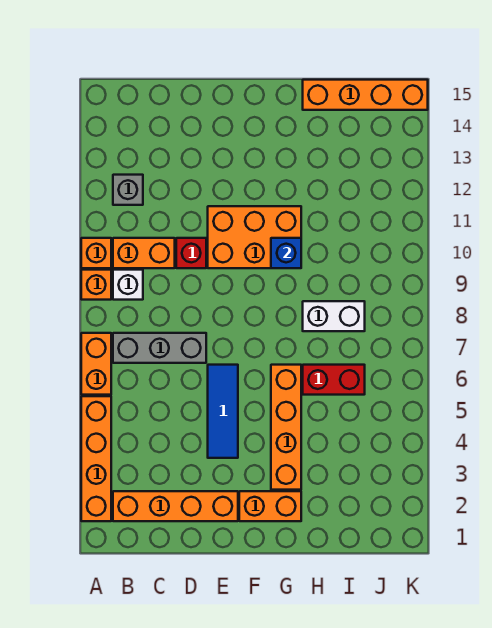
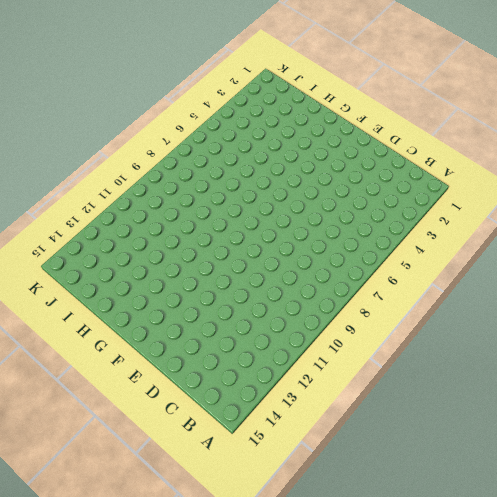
none -> orange brick A2:A5 level 1
none -> orange brick A6:A7 level 1
none -> orange brick A9 level 1

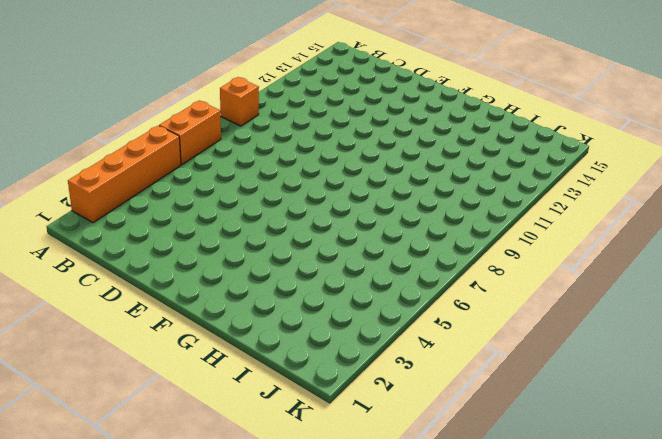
none -> orange brick A10 level 1
none -> orange brick B2:E2 level 1
none -> grey brick B7:D7 level 1

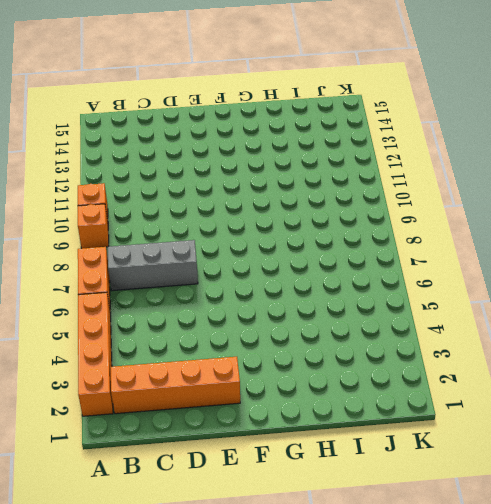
none -> white brick B9 level 1
none -> orange brick B10:C10 level 1
none -> grey brick B12 level 1

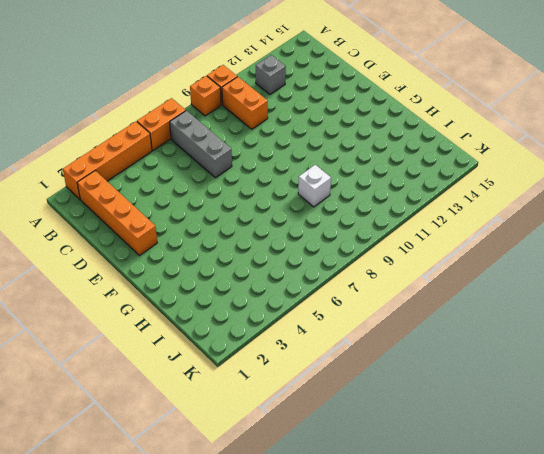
white brick H9 level 1 -> white brick B9 level 1
none -> red brick D10 level 1
none -> blue tile E4:E6 level 1
none -> orange brick E10:G11 level 1

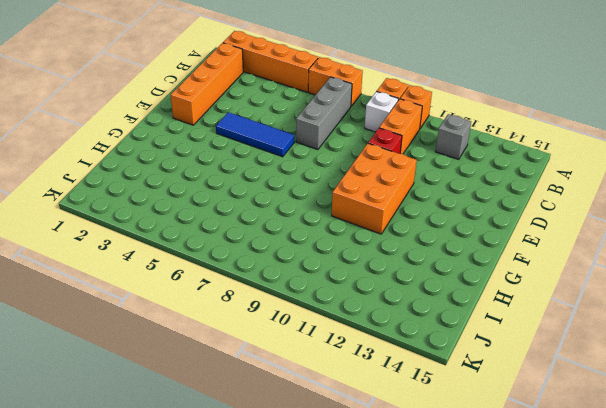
none -> orange brick F2:G2 level 1
none -> orange brick G3:G6 level 1
none -> red brick H6:I6 level 1

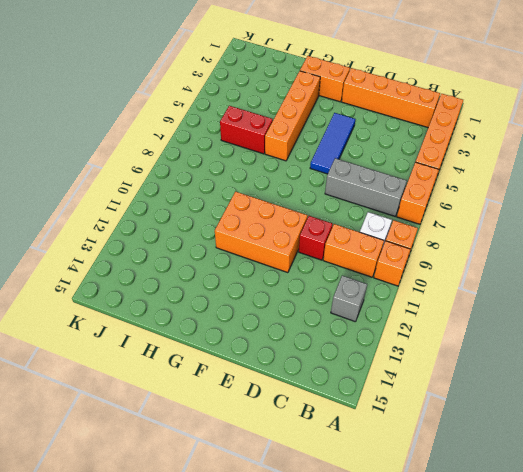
none -> white brick H8:I8 level 1
none -> orange brick H15:K15 level 1
none -> blue brick G10 level 2

